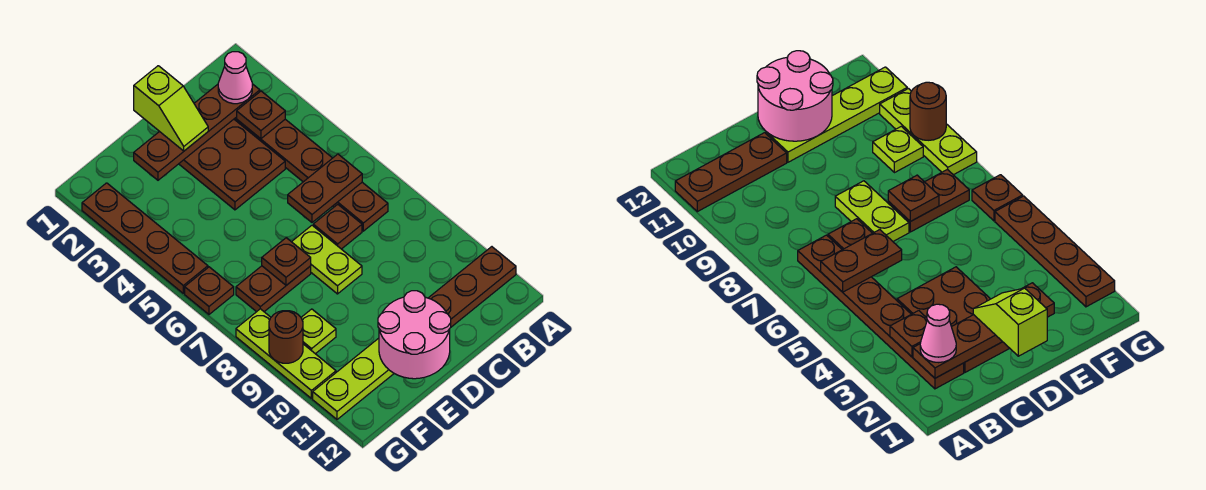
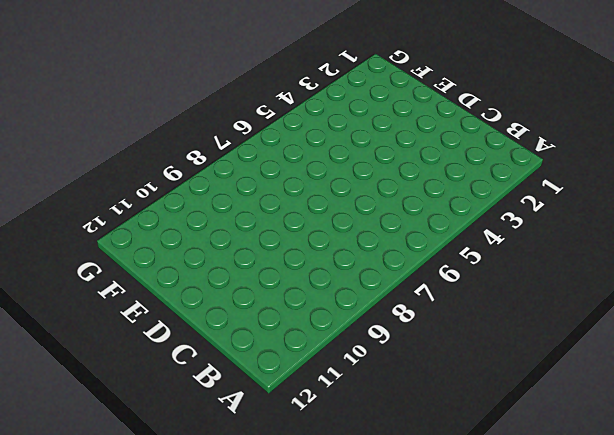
none -> brown plate A11:C11 level 1
none -> brown plate B2:B7 level 1
none -> brown plate C2:D4 level 1

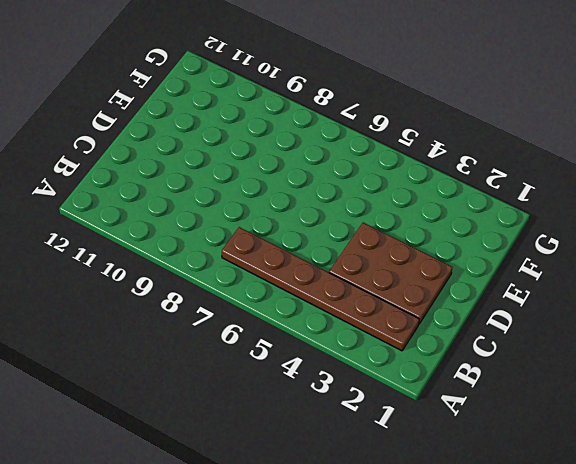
none -> brown plate A11:C11 level 1
none -> brown plate C7 level 1
none -> lime plate D7:D8 level 1

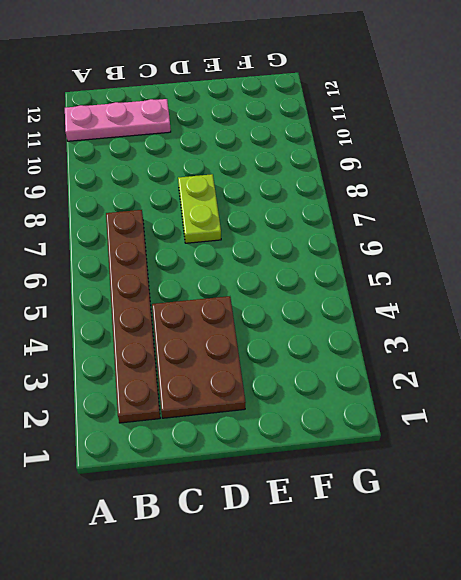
pink plate A11:C11 level 1 -> brown plate A11:C11 level 1
none -> brown plate C7 level 1
none -> lime plate D11:G11 level 1
none -> brown plate E7:F7 level 1

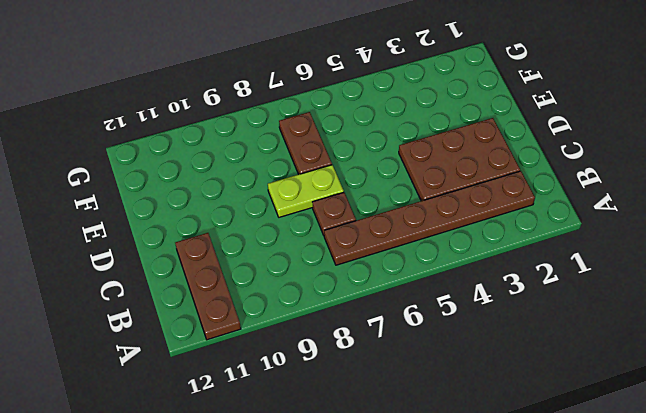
none -> lime plate D11:G11 level 1
none -> lime plate F9 level 1
none -> brown plate G2:G5 level 1

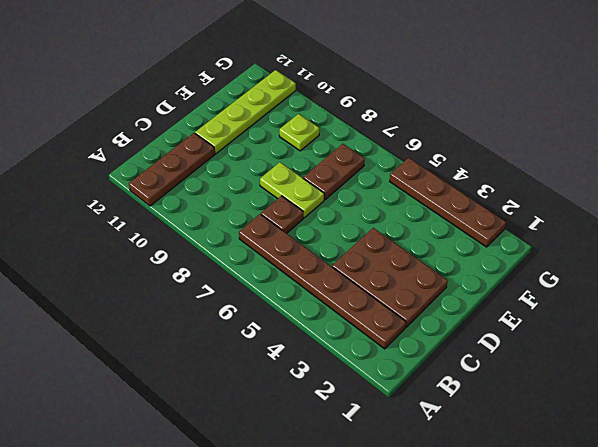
none -> brown plate G6 level 1
none -> lime plate G8:G10 level 1
none -> brown plate B2:E2 level 2

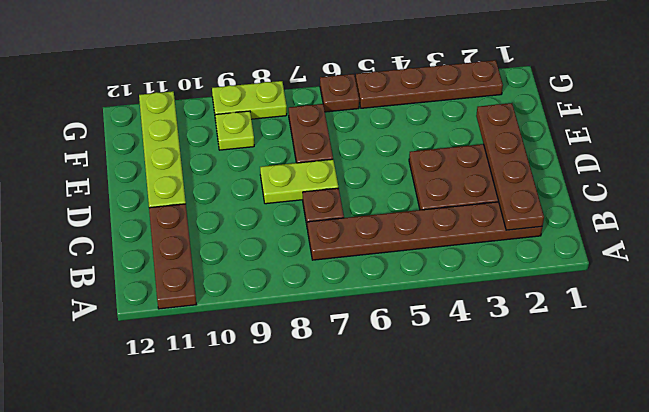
lime plate G8:G9 level 1 -> lime plate G8:G10 level 1
none -> brown plate B3 level 2
none -> brown plate B6:C6 level 2
none -> pink round brick D11:E12 level 2

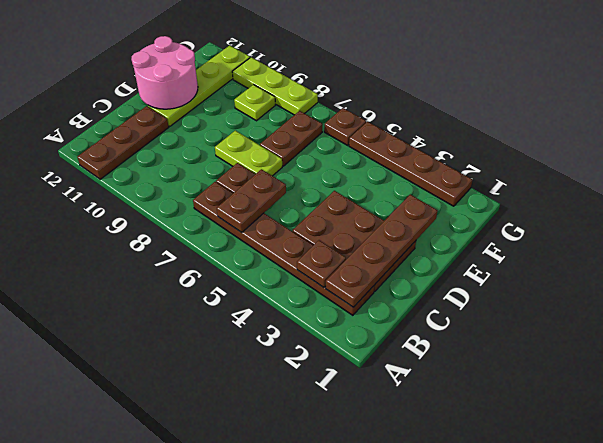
none -> brown plate E7 level 2
none -> brown round brick G9 level 2
none -> pink cone B2 level 3

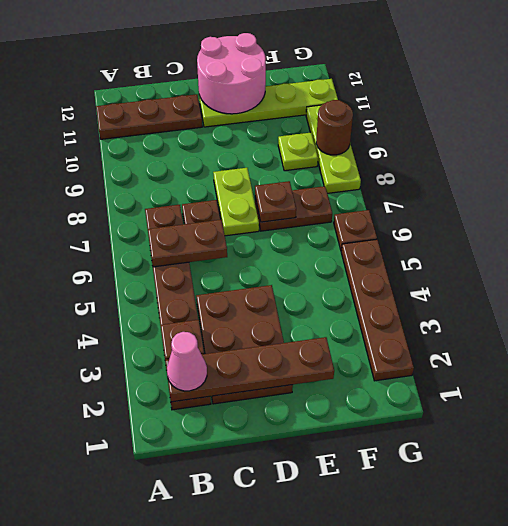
none -> lime slope D1:D2 level 3 top 1

